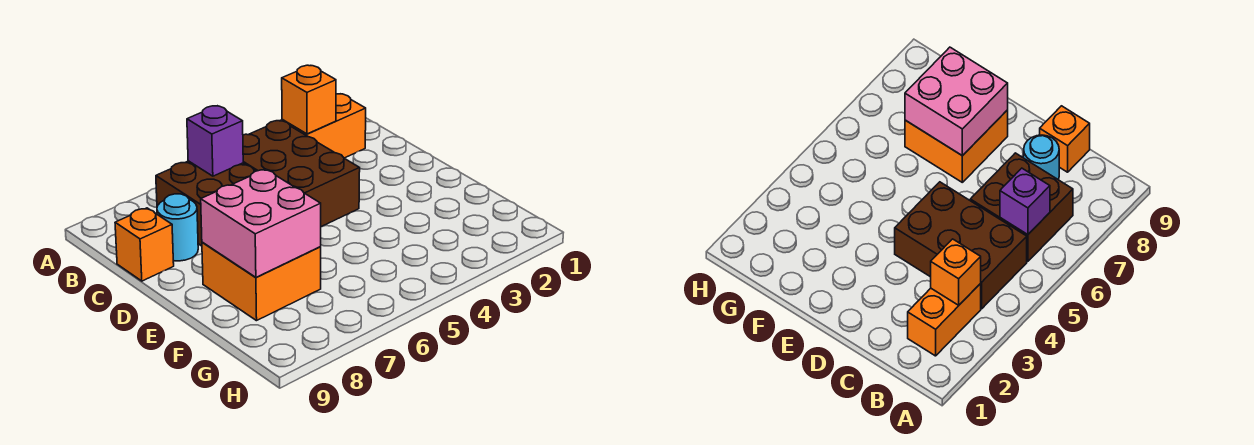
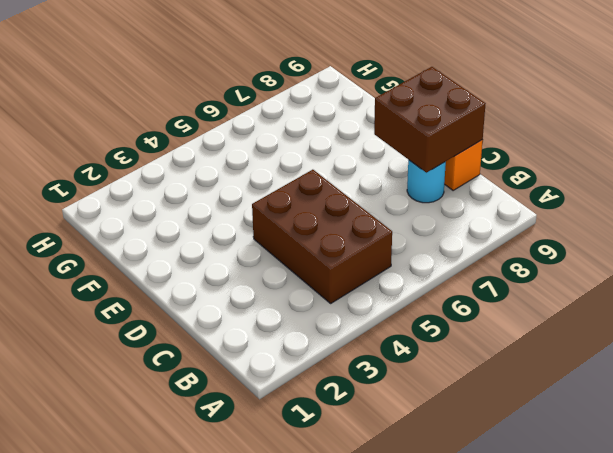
brown brick C8:D9 level 2 -> brown brick B6:C7 level 1
none -> orange brick B2:B3 level 1
none -> orange brick E7:F8 level 1

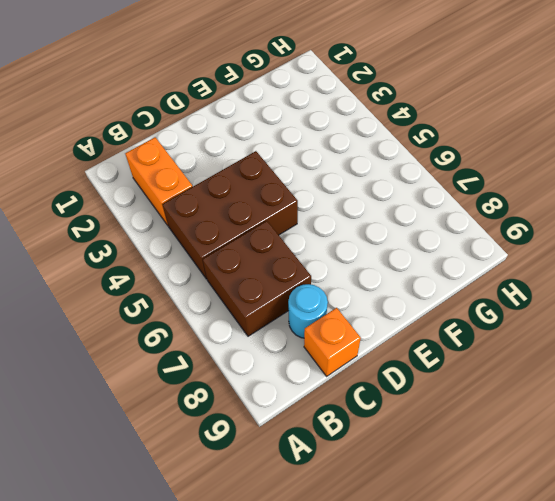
none -> orange brick E7:F8 level 1
none -> orange brick B3 level 2

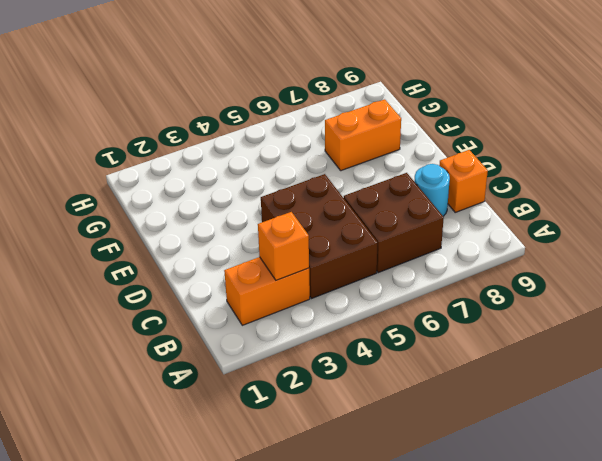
orange brick F7:F8 level 1 -> orange brick E7:F8 level 1
none -> purple brick B6 level 2
none -> pink brick E7:F8 level 2

